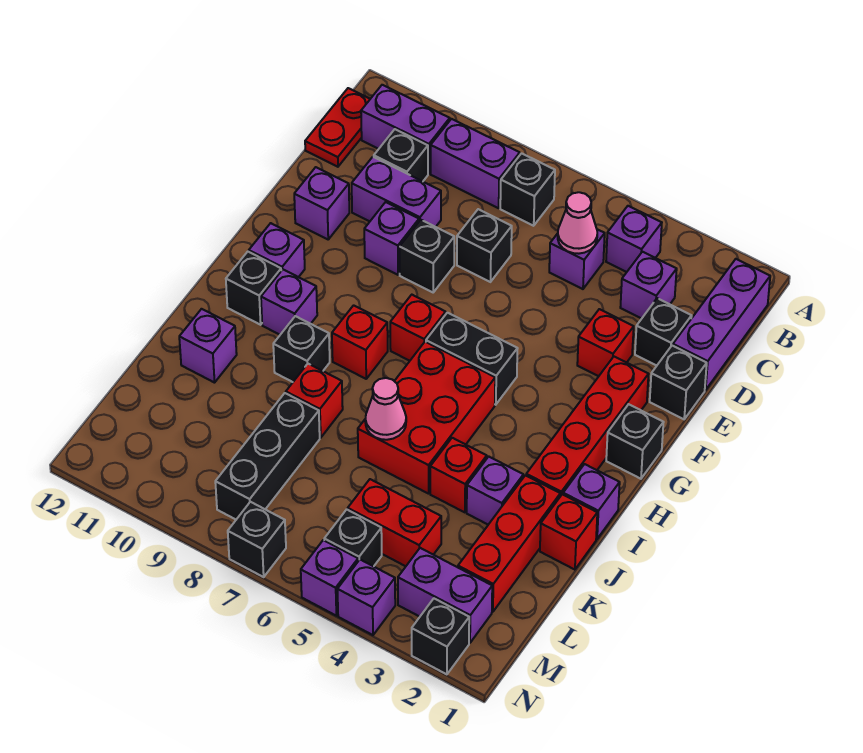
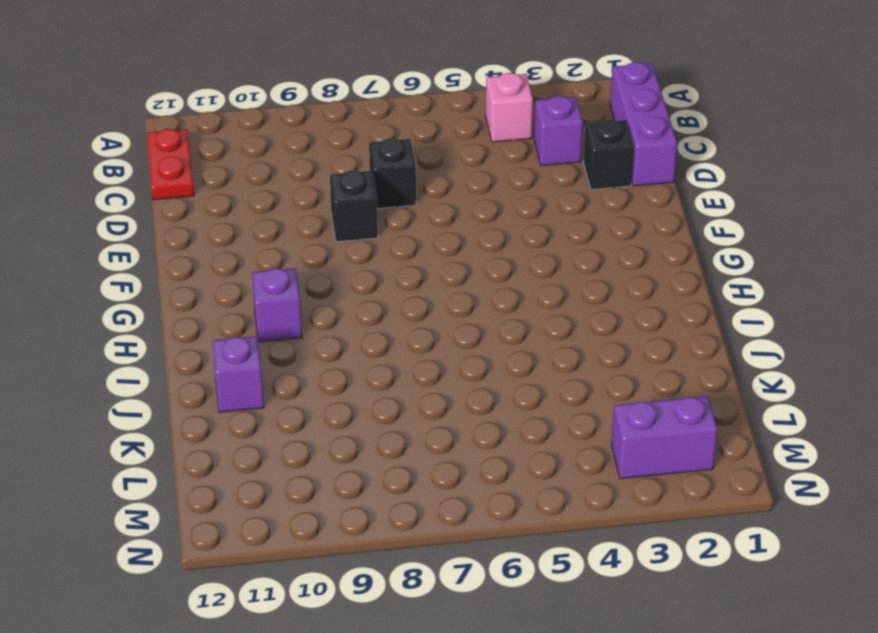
pink brick B4 level 1 -> purple brick B4 level 1
none -> black brick B7 level 1
none -> purple brick B8:B9 level 1
none -> purple brick B10:B11 level 1
none -> purple brick C5 level 1

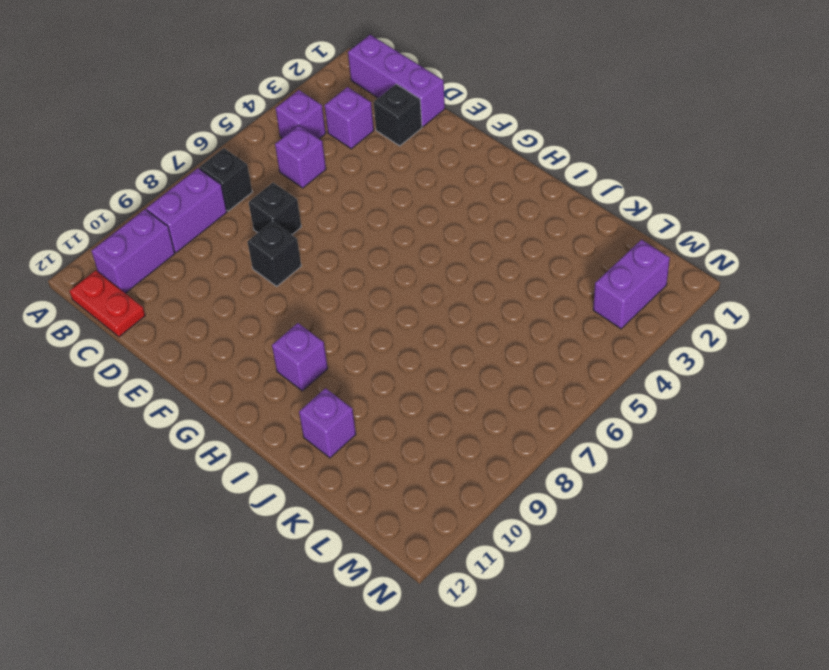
none -> black brick C10 level 1
none -> purple brick D9:D10 level 1
none -> black brick E1 level 1
none -> red brick E3 level 1

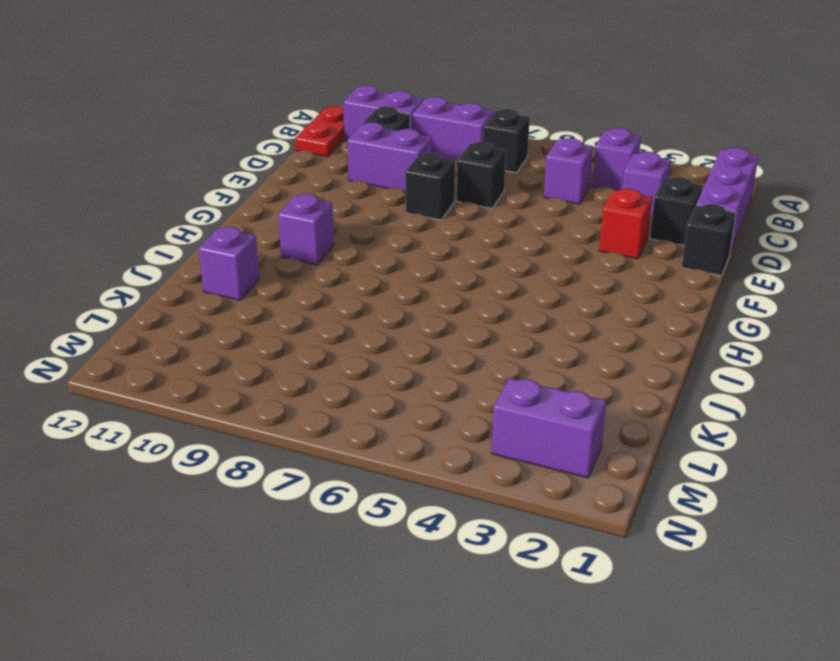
none -> purple brick E9 level 1
none -> purple brick E11 level 1
none -> red brick F2:I2 level 1
none -> black brick G1 level 1

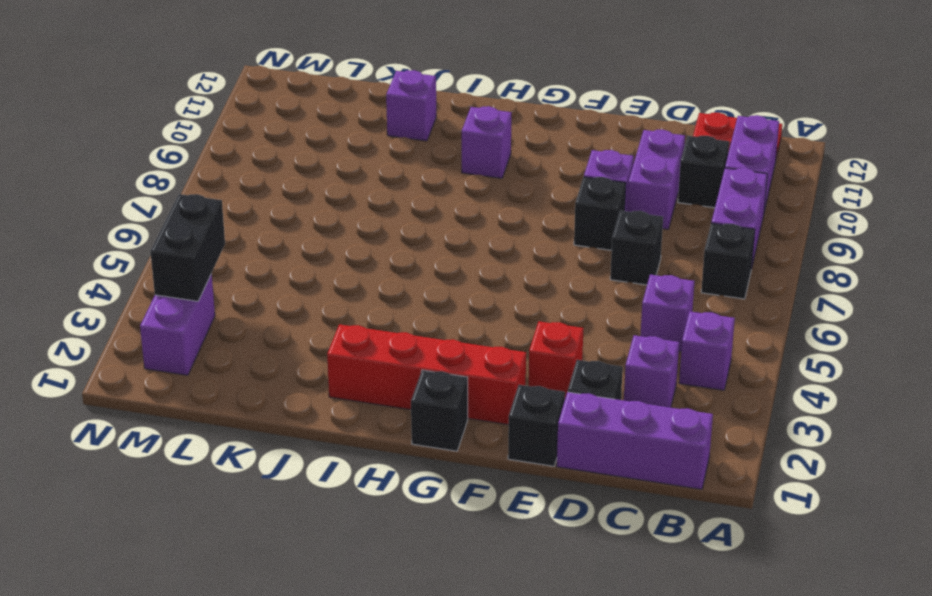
black brick M3:M4 level 2 -> black brick G5:G6 level 1
none -> purple brick E11 level 1
none -> red brick G7 level 1
none -> purple brick G11 level 1
none -> red brick H5:J6 level 1

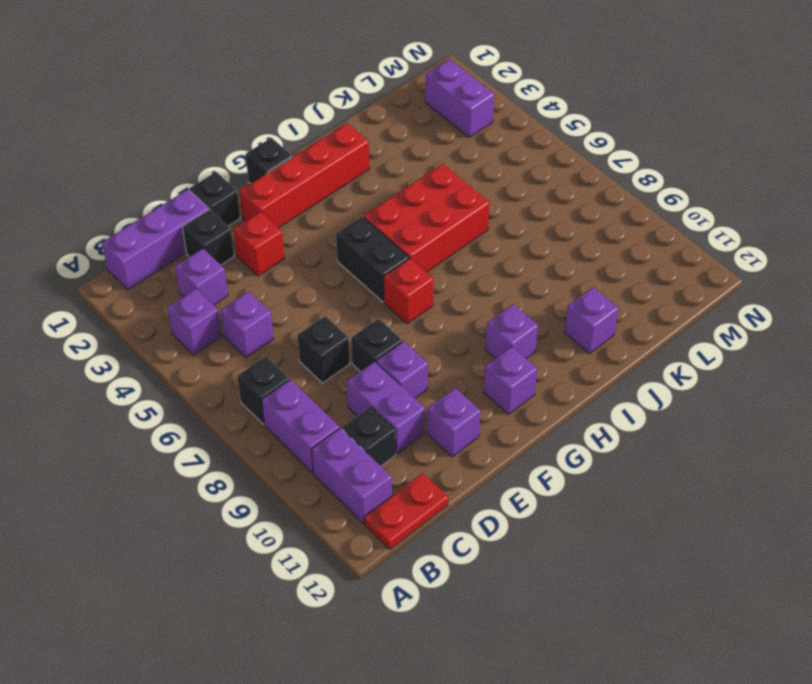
none -> red brick H8 level 1
none -> black brick H11 level 1
none -> purple brick I1 level 1
none -> black brick I9 level 1

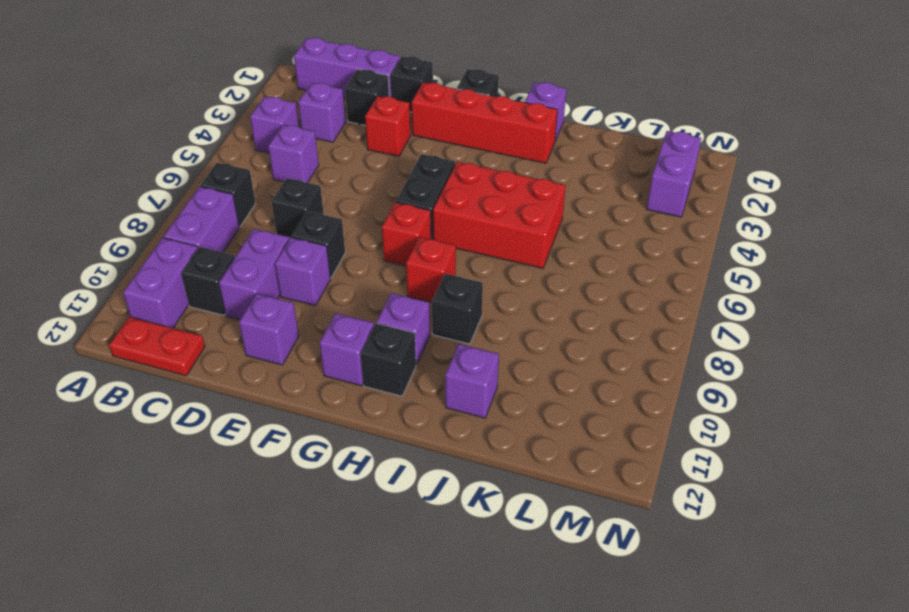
none -> red brick J1 level 1
none -> red brick J2:L2 level 1
none -> purple brick J3 level 1
none -> red brick J4 level 1

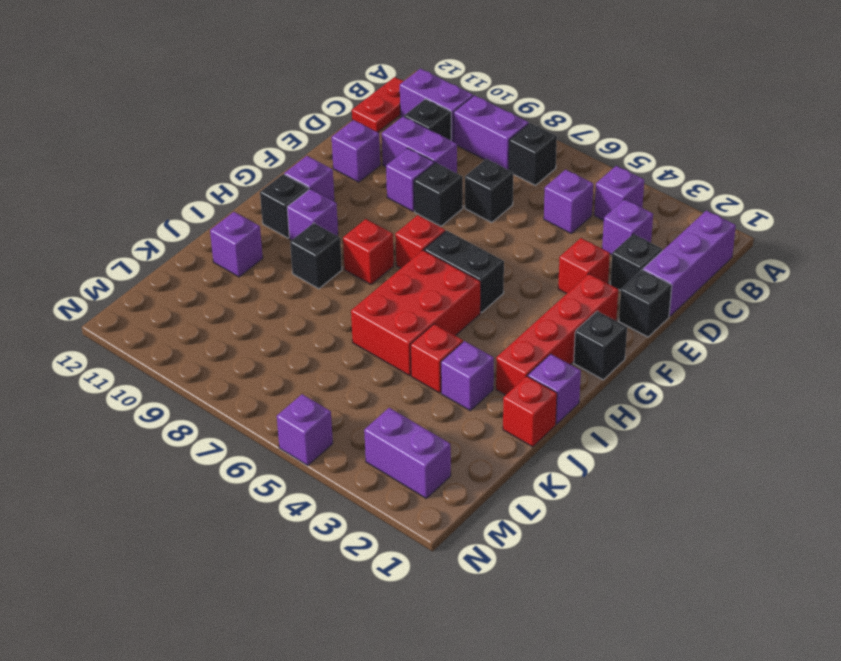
none -> red brick J2:L2 level 1
none -> red brick J8 level 1
none -> black brick K8:M8 level 1
none -> red brick L4:L5 level 1

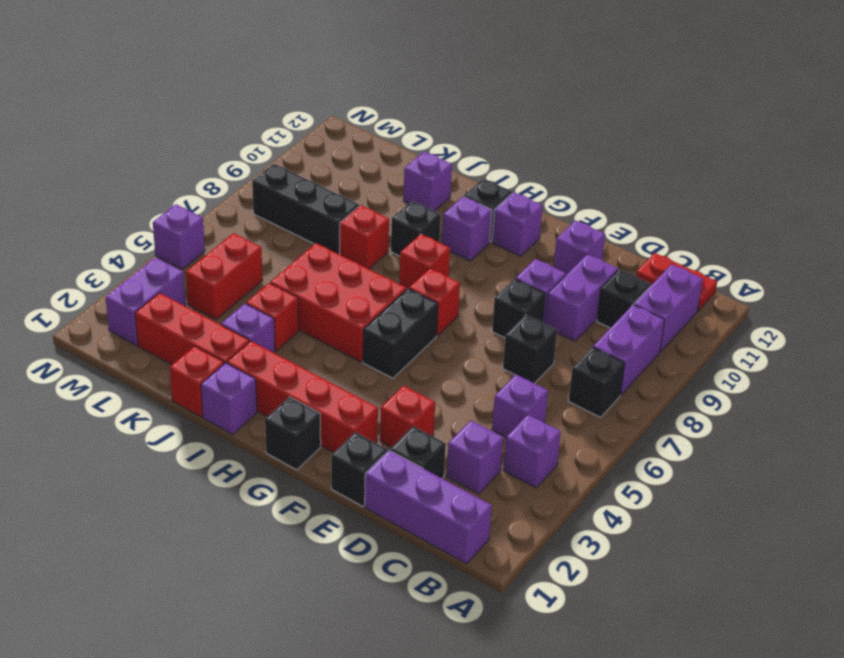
none -> black brick M5 level 1
none -> black brick N2 level 1
none -> purple brick N4 level 1
none -> black brick N7 level 1

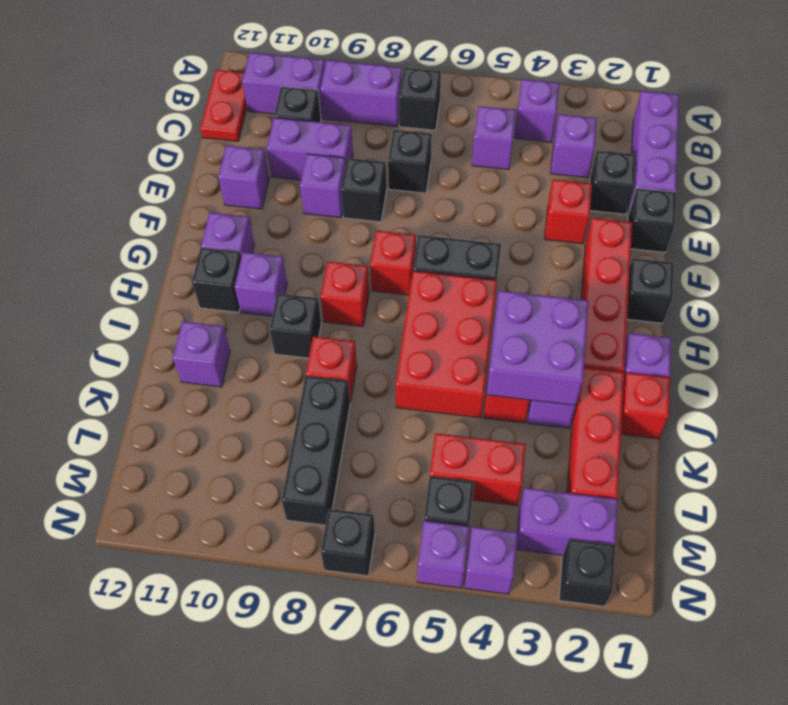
purple brick I3:J4 level 2 -> none
none -> pink cone C5 level 2
none -> pink cone J6 level 2

